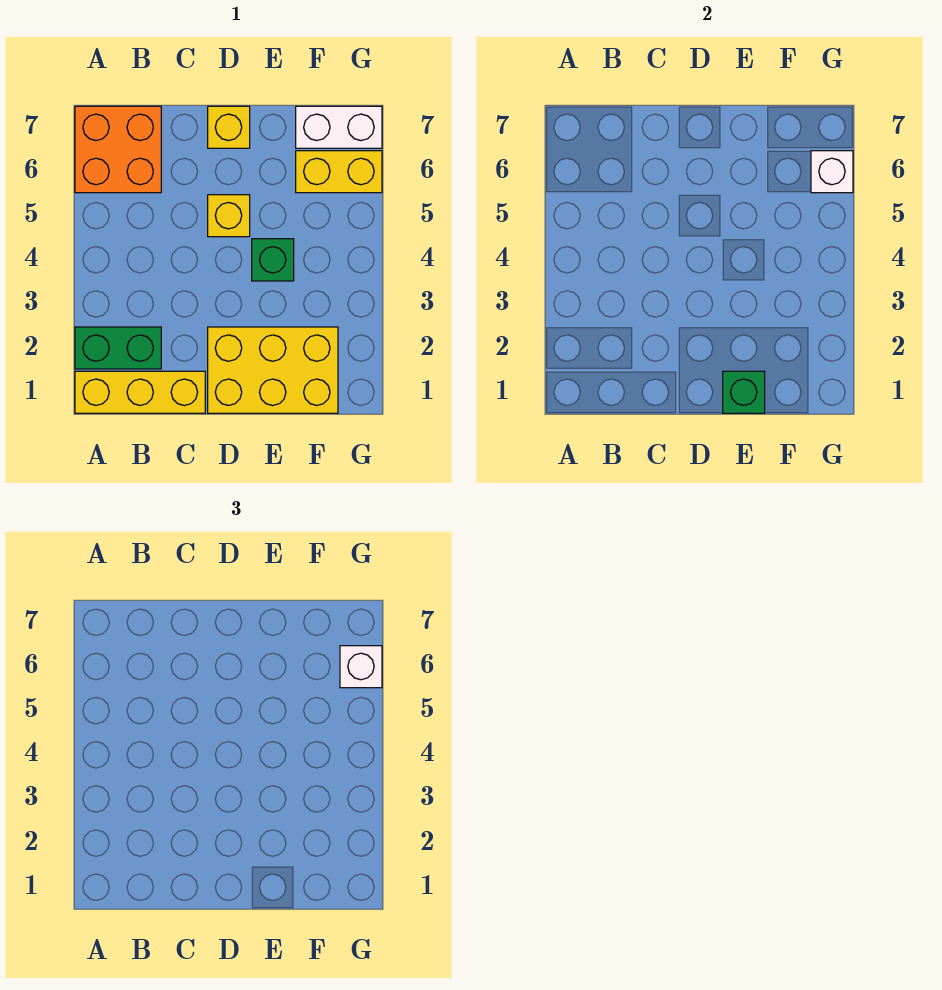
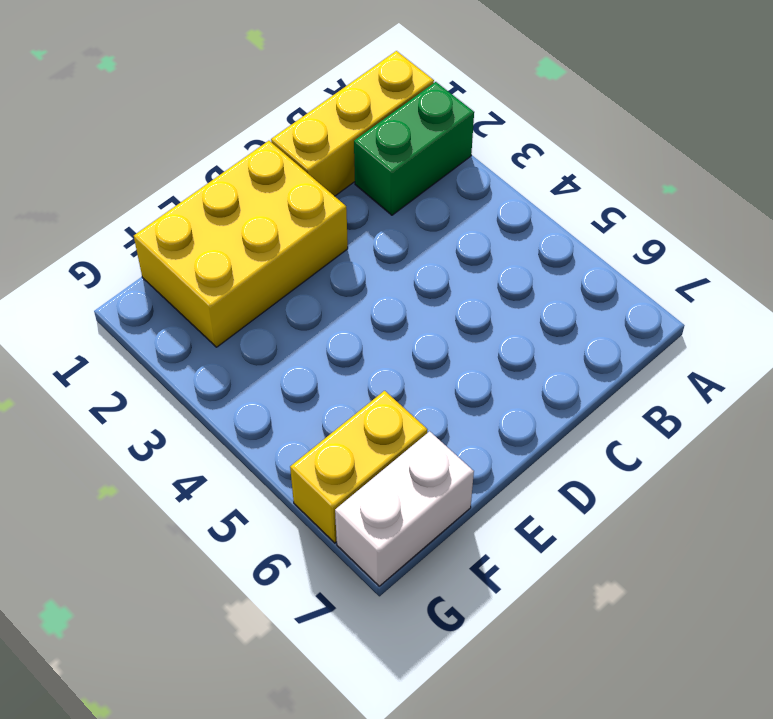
none -> orange brick A6:B7 level 1
none -> yellow brick D5 level 1
none -> yellow brick D7 level 1

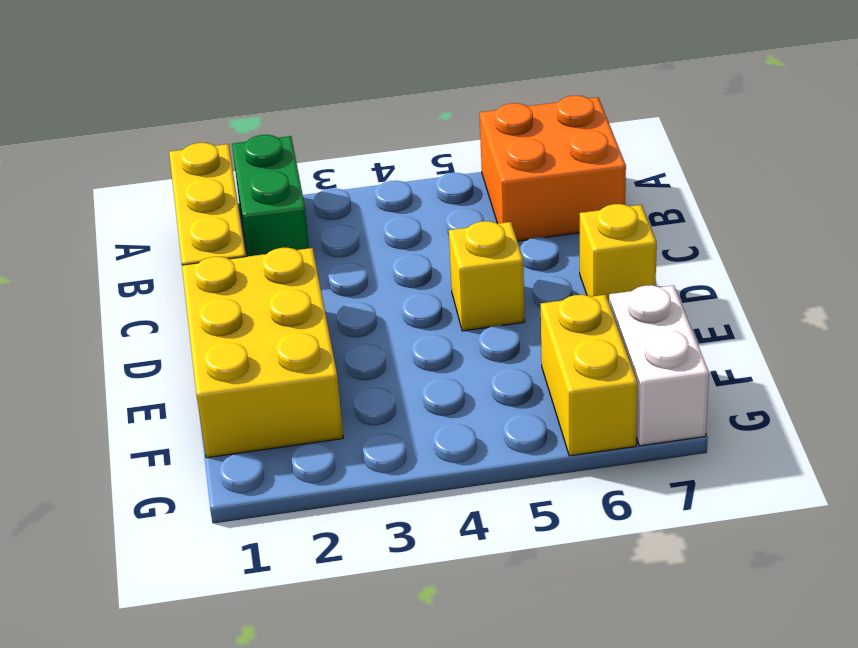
none -> green brick E4 level 1
none -> green brick E1 level 2
none -> white brick G6 level 2

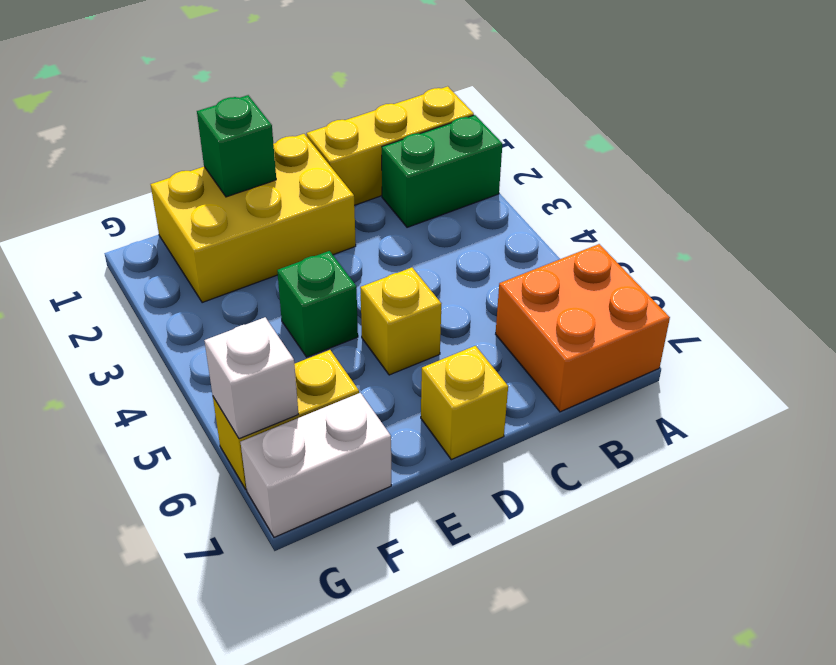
none -> white brick G6 level 3

